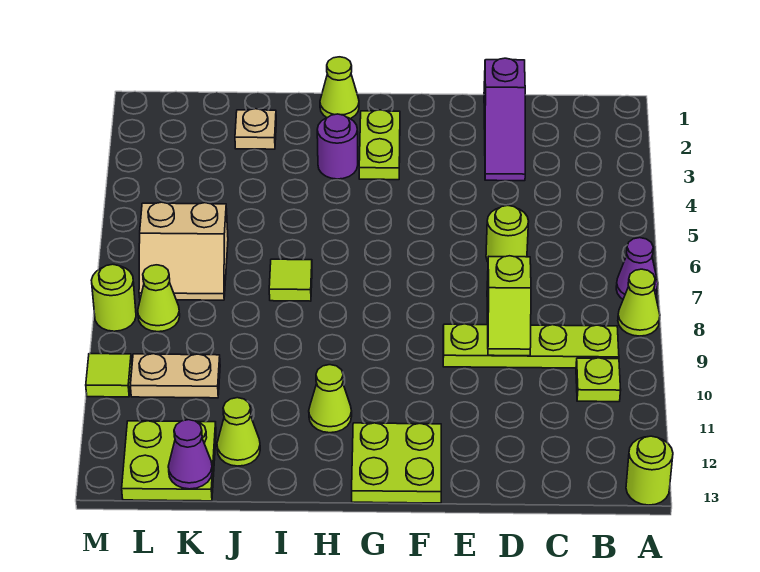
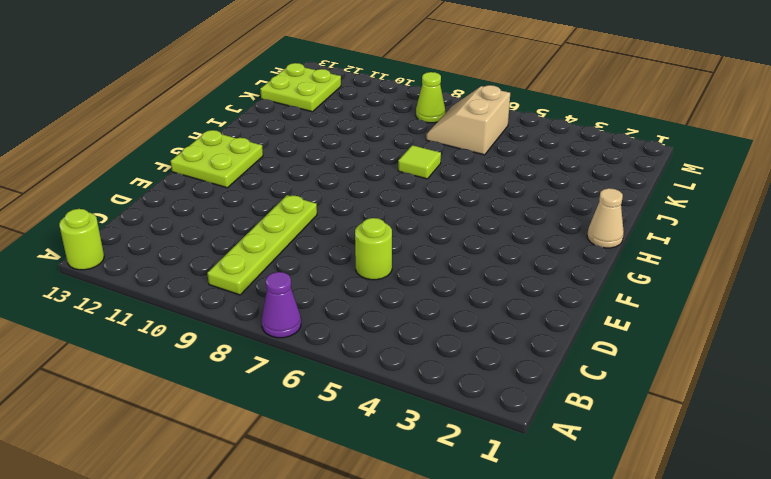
tan cone H1 level 1 -> lime cone H1 level 1
none -> lime cone A8 level 1
none -> lime plate B10 level 1
none -> purple slope D1:D3 level 1 top 1

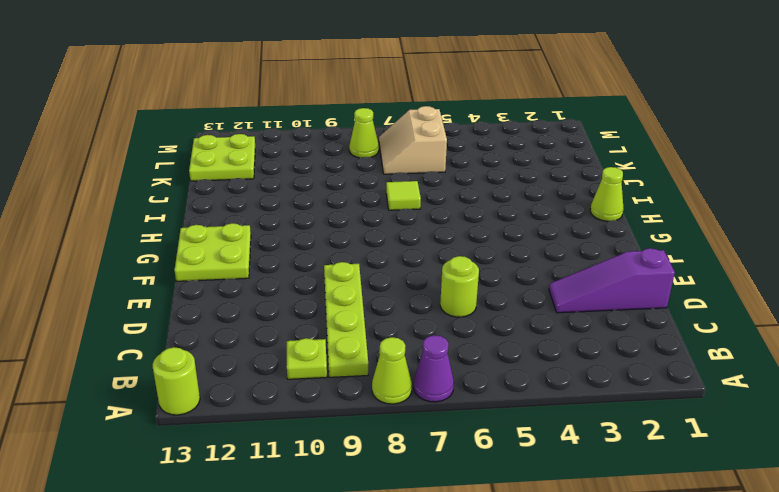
none -> lime plate G2:G3 level 1
none -> purple round brick H3 level 1
none -> lime cone H11 level 1

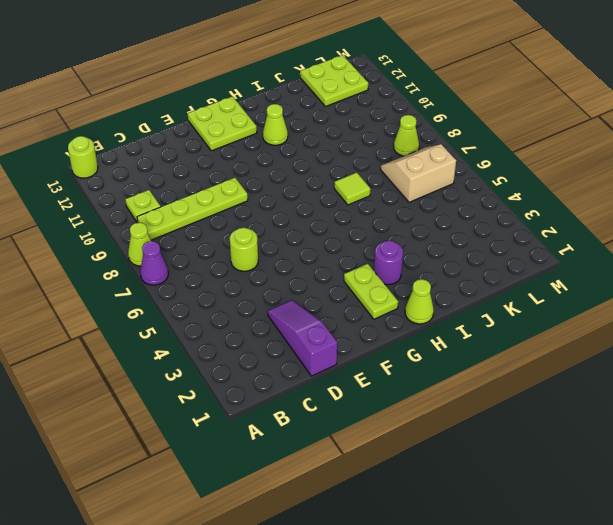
none -> tan plate J2 level 1
none -> lime cone J12 level 1
none -> tan plate K10:L10 level 1

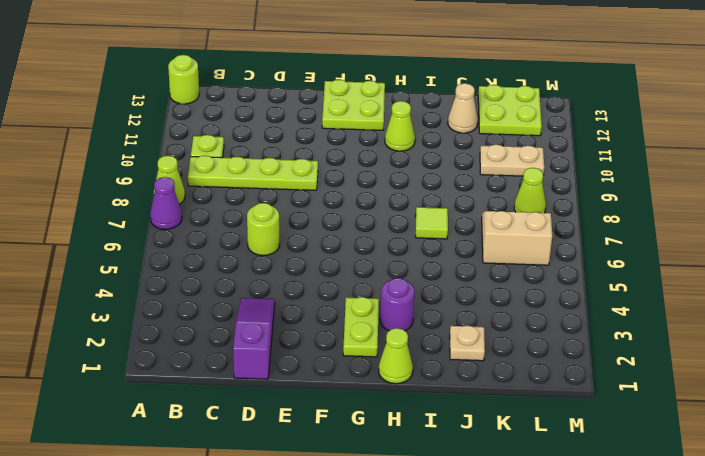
tan cone J12 level 1 -> lime cone J12 level 1
none -> lime round brick M8 level 1
none -> lime tile M10 level 1
none -> lime slope D8:D9 level 2 top 8

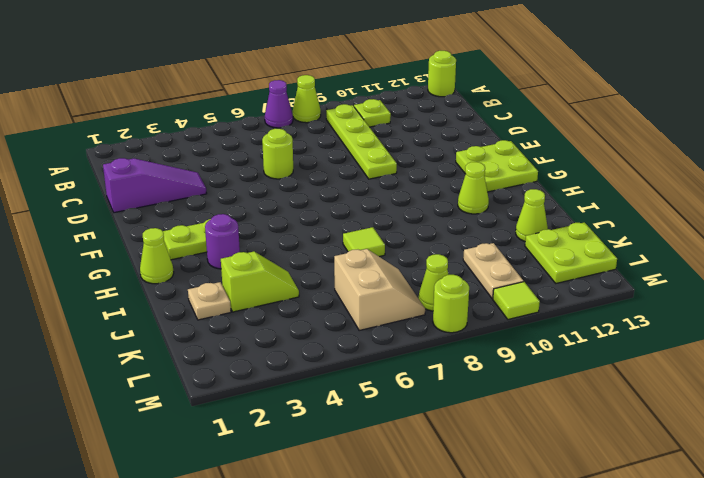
lime slope J3:J4 level 1 top 3 -> lime slope D8:D9 level 2 top 8
none -> purple cone K13 level 2

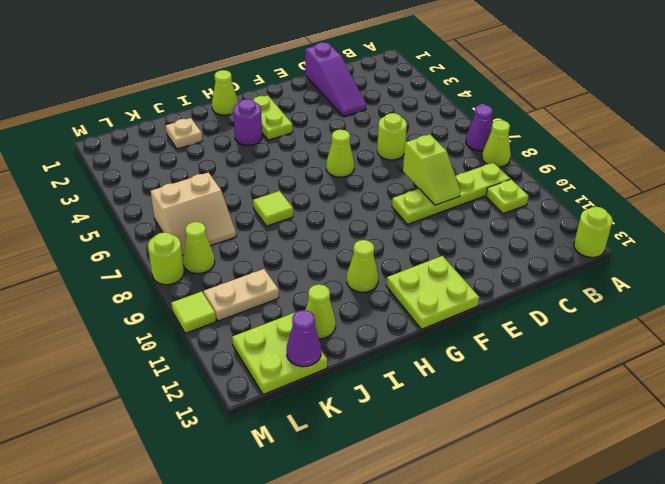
lime cone F6 level 1 -> none

